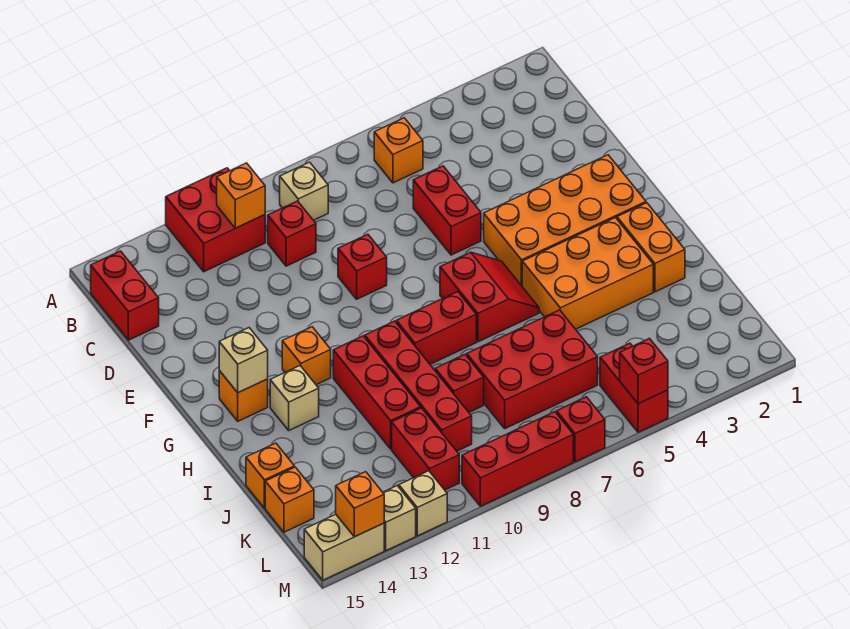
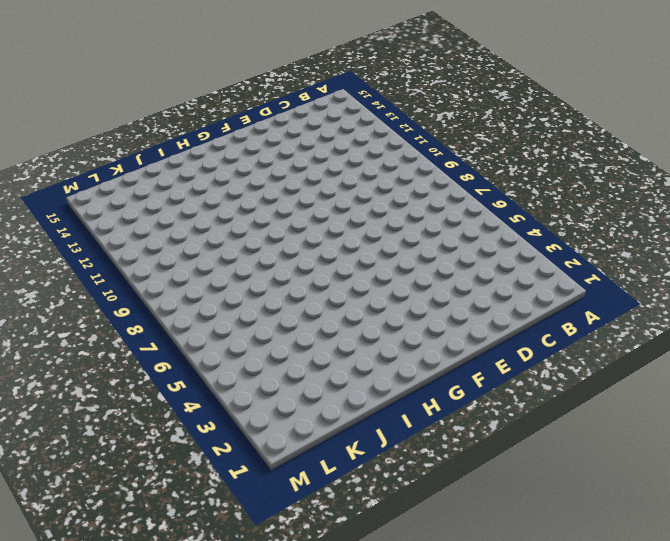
none -> red brick A11:B12 level 1
none -> orange brick B6 level 1
none -> tan brick B9 level 1
none -> red brick B15:C15 level 1

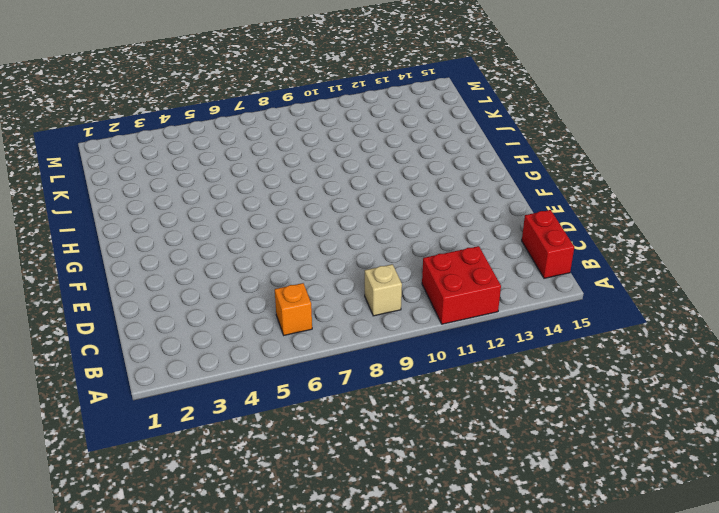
none -> red brick C10 level 1
none -> red brick D6:E6 level 1
none -> red brick E9 level 1
none -> orange brick F2:G5 level 1

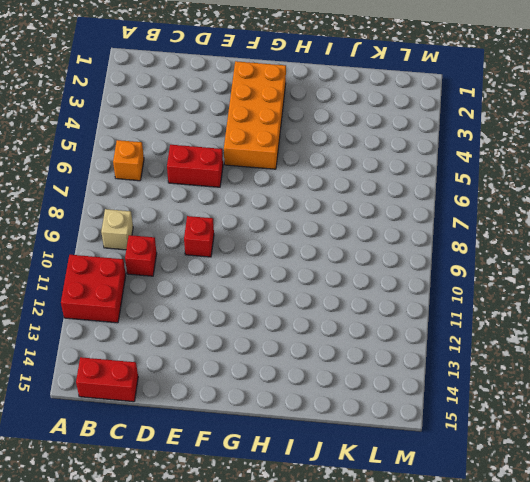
none -> red slope G6:H7 level 1 top 7
none -> orange brick G12 level 1
none -> orange brick G14 level 1
none -> orange brick H2:I2 level 1

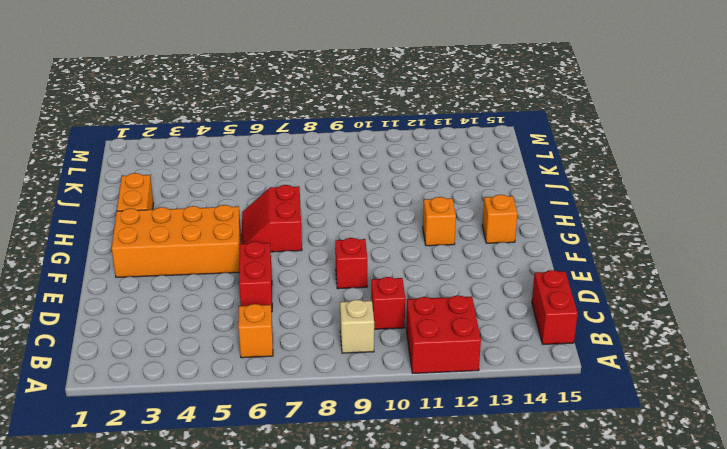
none -> orange brick H3:I5 level 1
none -> red brick H8:H9 level 1
none -> red brick H10:K10 level 1
none -> red brick H11:J11 level 1

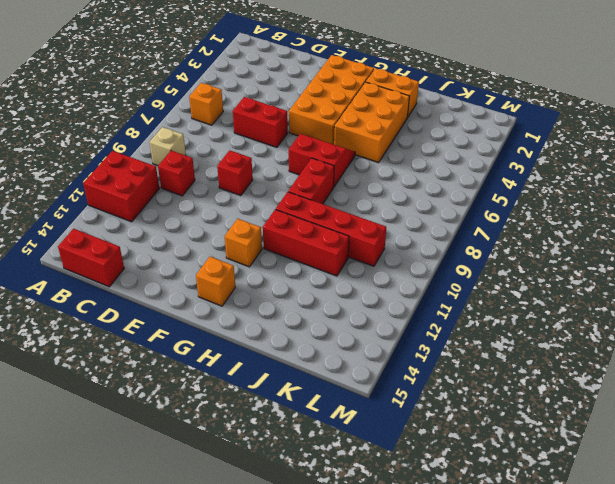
none -> tan brick H13 level 1
none -> red brick J6:K8 level 1
none -> red brick J9 level 1
none -> orange brick J15 level 1

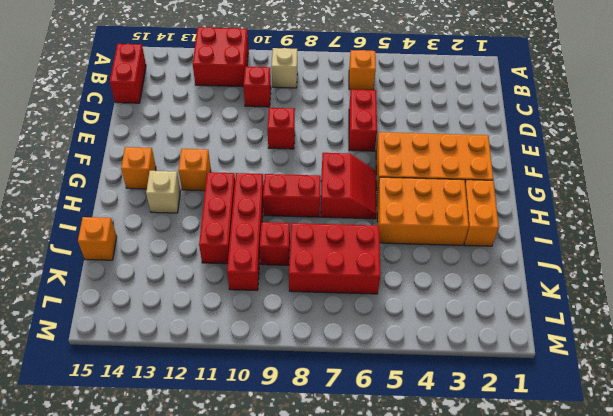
none -> red brick K11:L11 level 1
none -> orange brick K15 level 1
none -> red brick L5:M5 level 1
none -> red brick M7 level 1

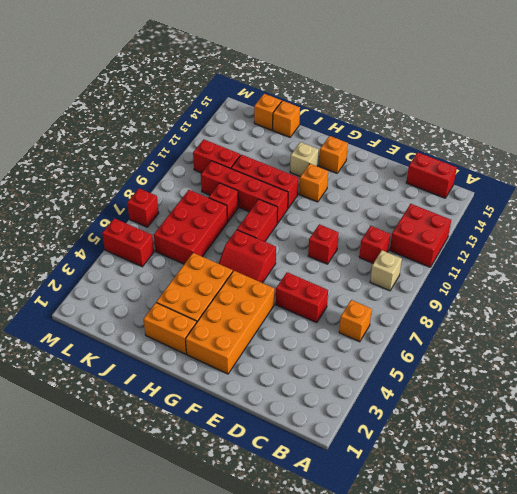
none -> red brick M8:M10 level 1
none -> tan brick M12 level 1
none -> tan brick M13 level 1
none -> tan brick M14:M15 level 1

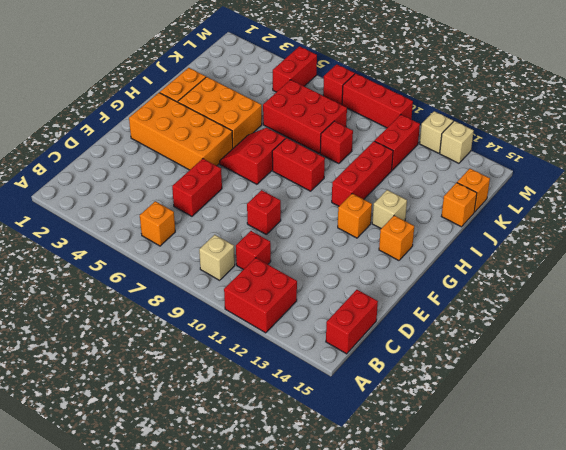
none -> red brick H10:K10 level 1
none -> tan brick M14:M15 level 1
none -> orange brick B11 level 2
none -> tan brick G14 level 2

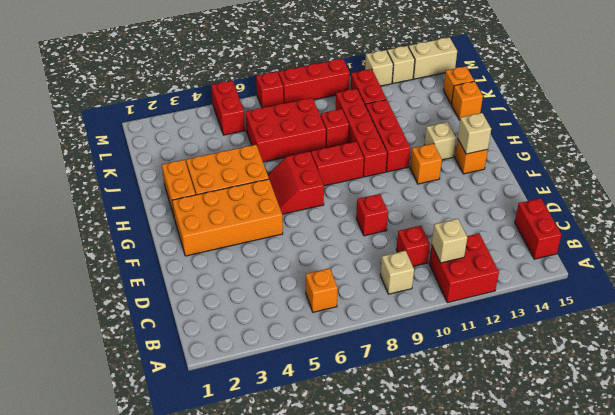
tan brick B11 level 2 -> orange brick B11 level 2
none -> red brick D6:E6 level 1
none -> red brick M5 level 2
none -> orange brick M14 level 2

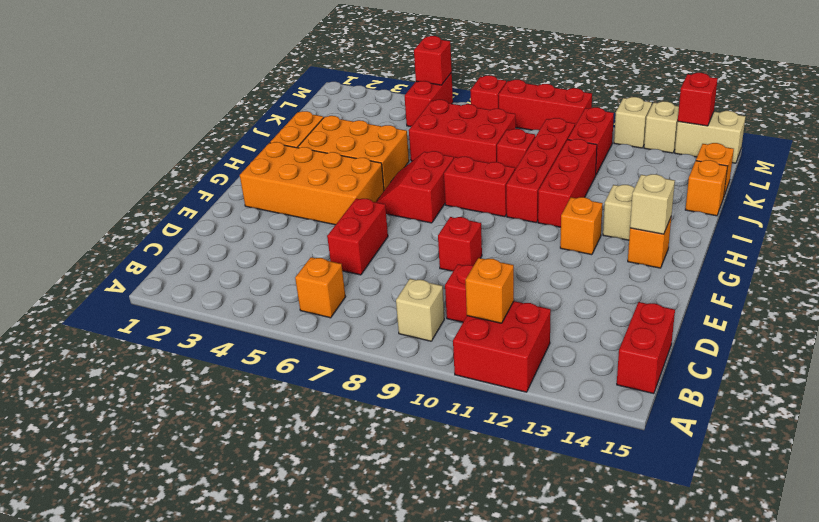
red brick M14 level 2 -> orange brick M14 level 2

